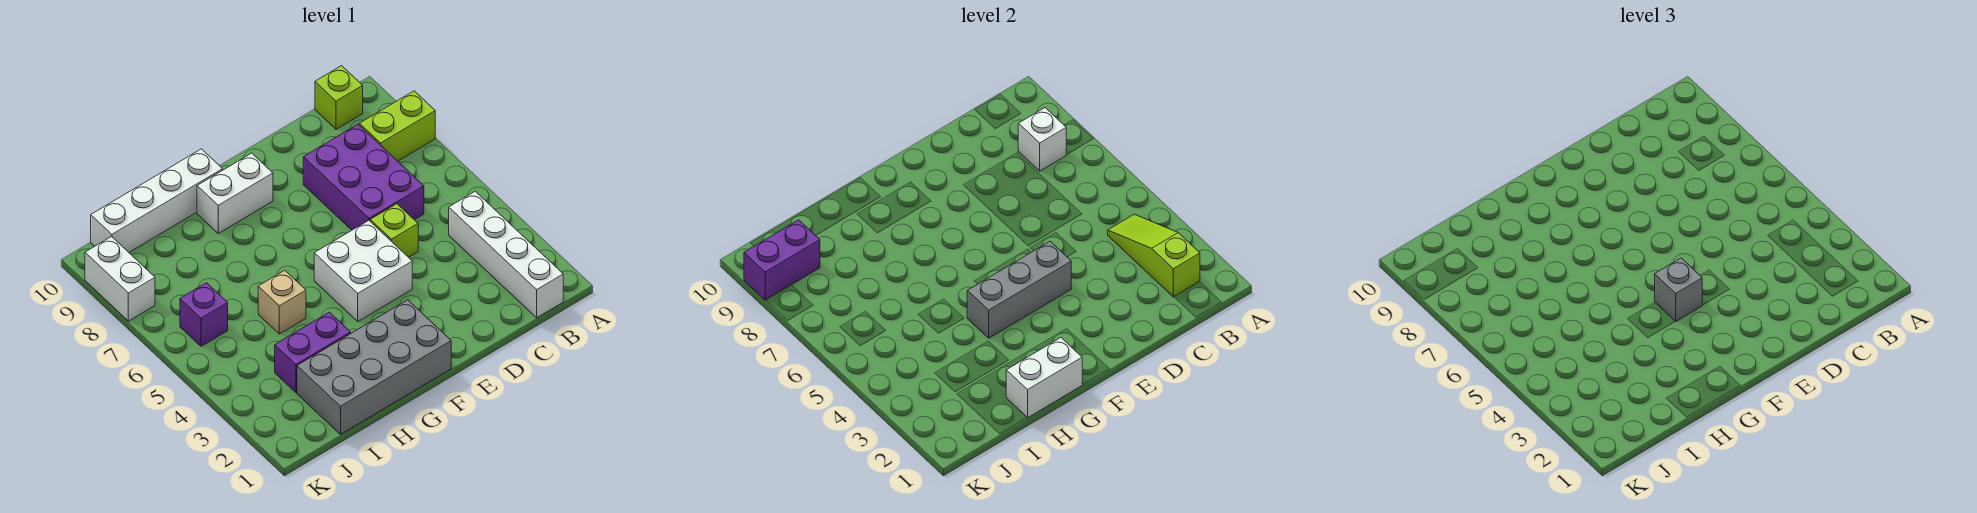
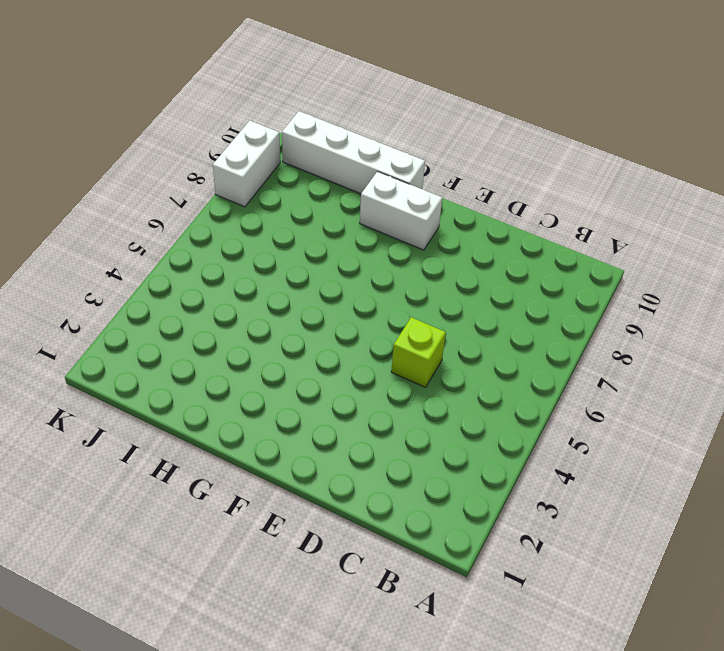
none -> lime brick A8:B8 level 1
none -> white brick B1:B4 level 1
none -> lime brick B10 level 1

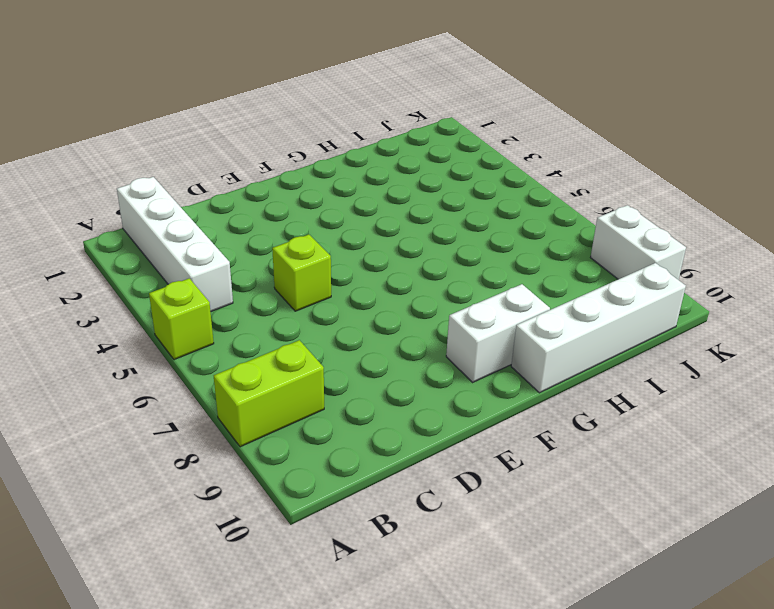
lime brick A5 level 1 -> lime brick B10 level 1
none -> purple brick C6:D8 level 1
none -> white brick E4:F5 level 1
none -> grey brick F1:I2 level 1

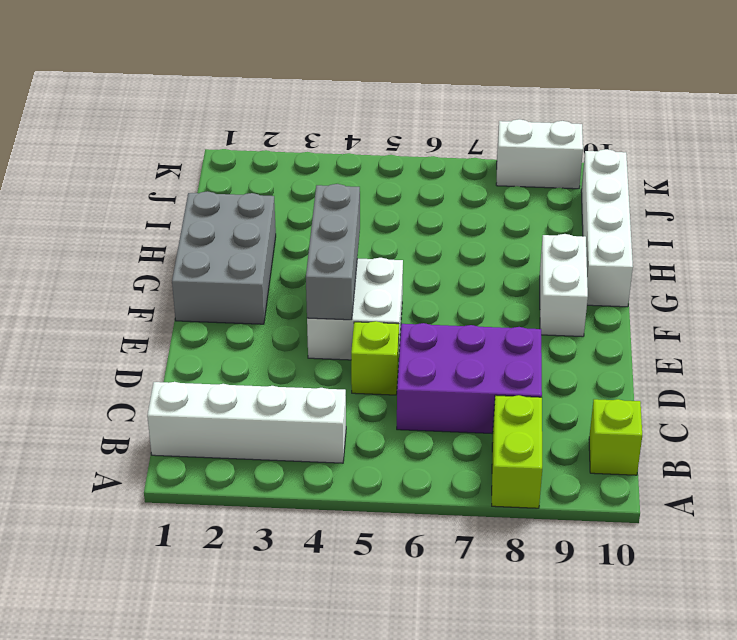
grey brick F1:H2 level 1 -> grey brick F1:I2 level 1
none -> purple brick H3:I3 level 1
none -> tan brick H5 level 1
none -> purple brick J6 level 1

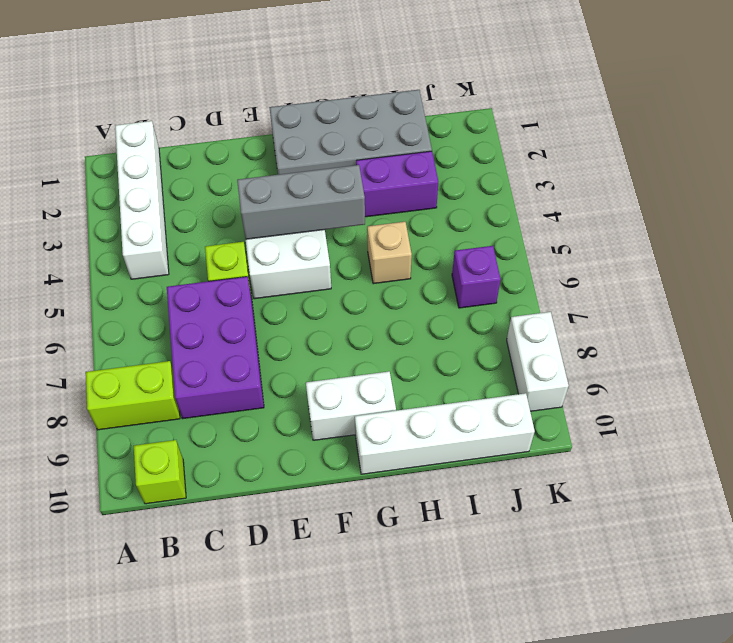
none -> lime slope B2:B4 level 2 top 2
none -> white brick B8 level 2
none -> white brick G1:H1 level 2

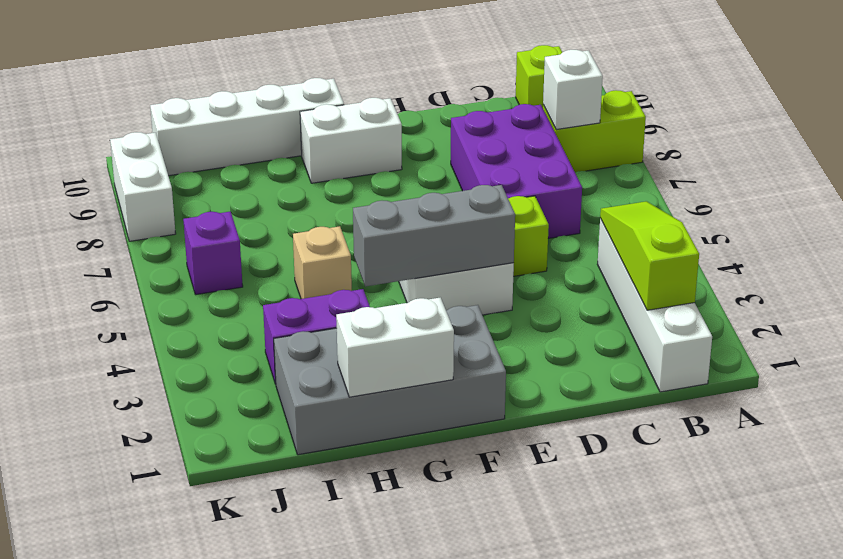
none -> purple brick J9:K9 level 2
none -> grey brick F4 level 3

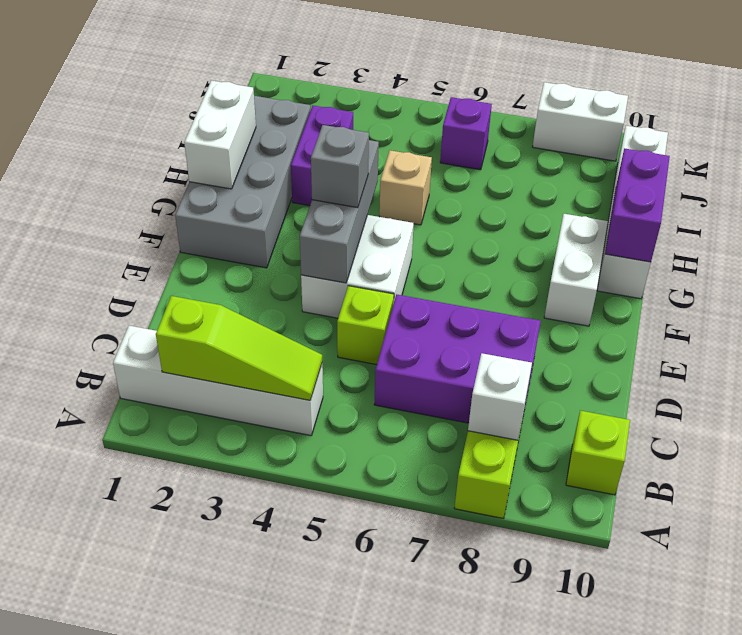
purple brick G10:H10 level 2 -> purple brick J9:K9 level 2

